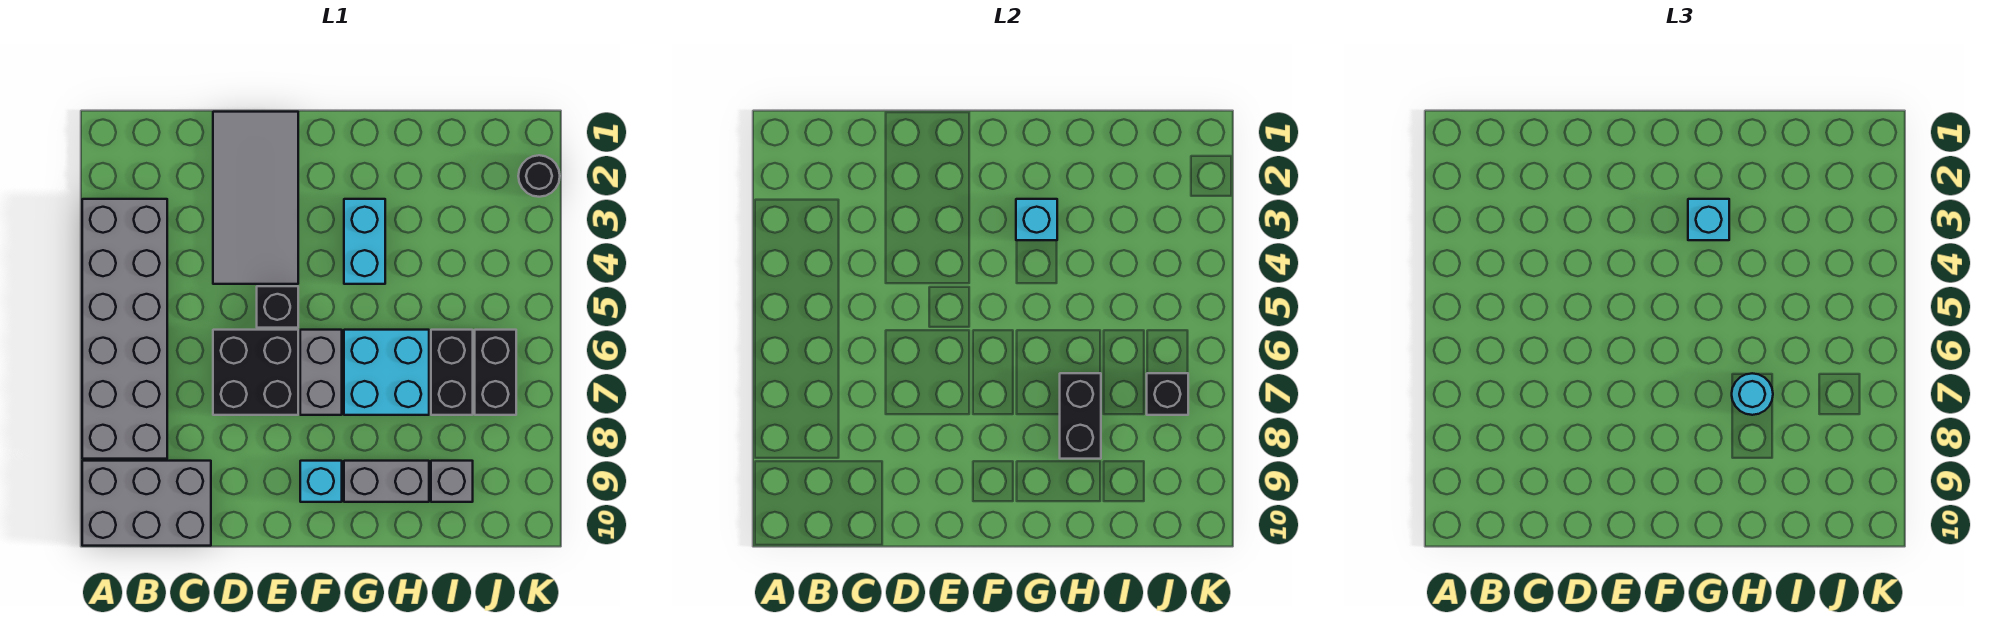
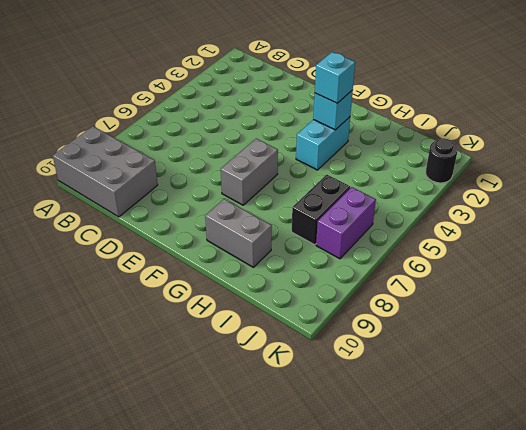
purple brick J6:J7 level 1 -> black brick J6:J7 level 1
none -> grey brick A3:B8 level 1
none -> grey tile D1:E4 level 1
none -> black brick D6:E7 level 1

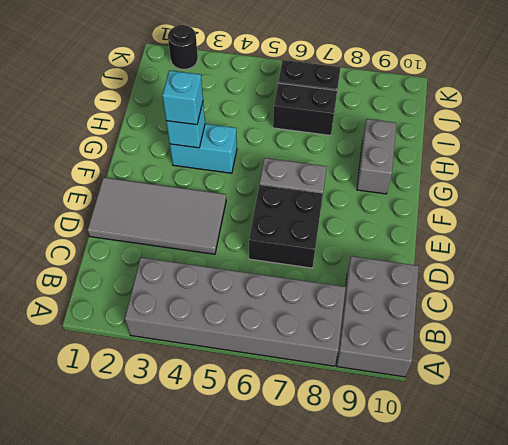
none -> black brick E5 level 1
none -> cyan brick F9 level 1
none -> cyan brick G6:H7 level 1

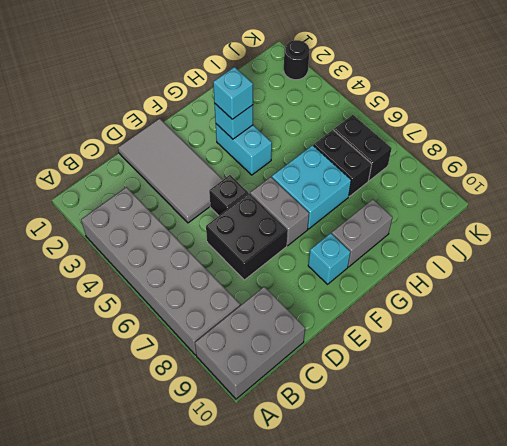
none -> grey brick I9 level 1
none -> black brick H7:H8 level 2
none -> black brick J7 level 2

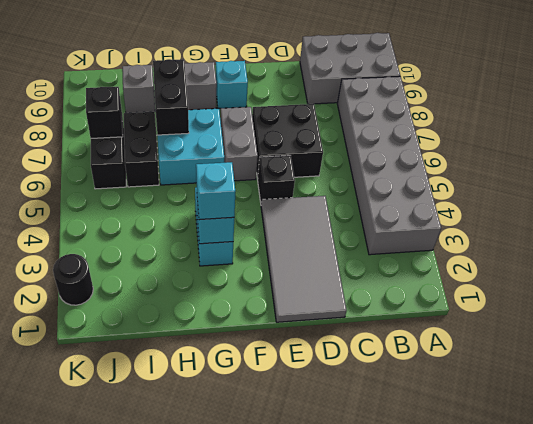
none -> cyan round brick H7 level 3

